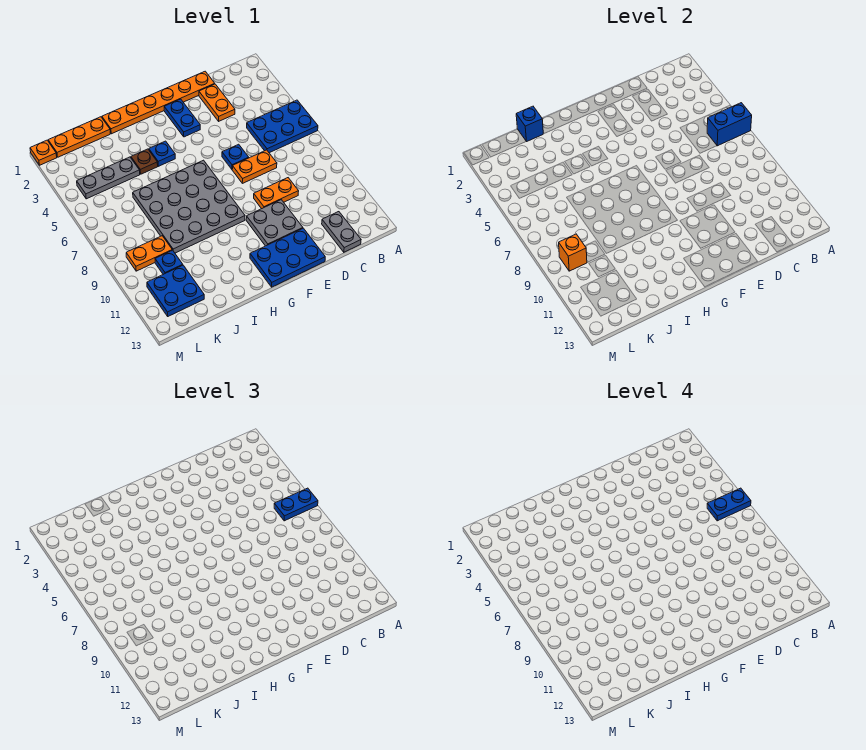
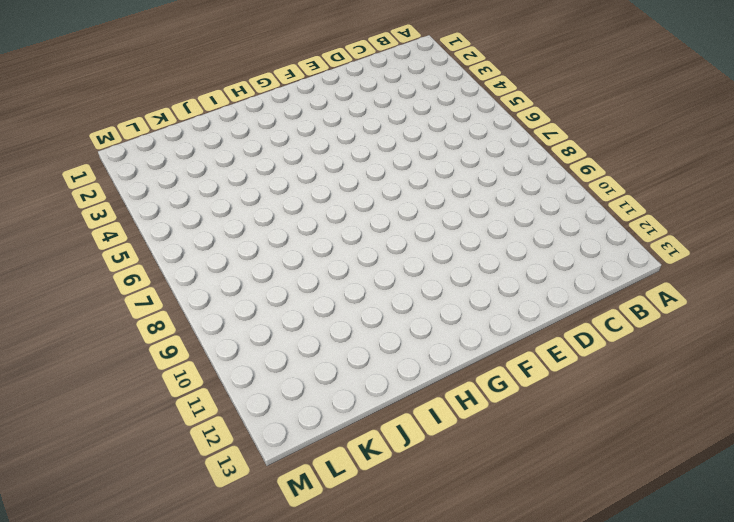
none -> blue plate A5:C6 level 1
none -> grey plate C12:C13 level 1
none -> orange plate D1:I1 level 1

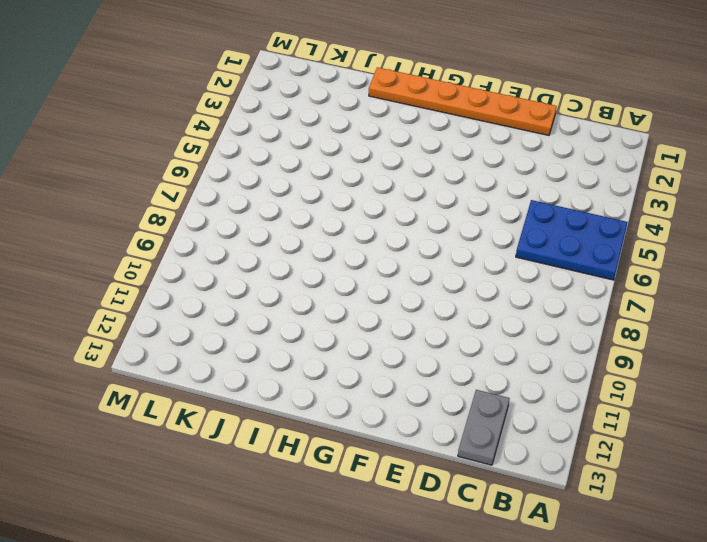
none -> orange plate D2:D3 level 1
none -> orange plate D7:E7 level 1
none -> orange plate D9:E9 level 1

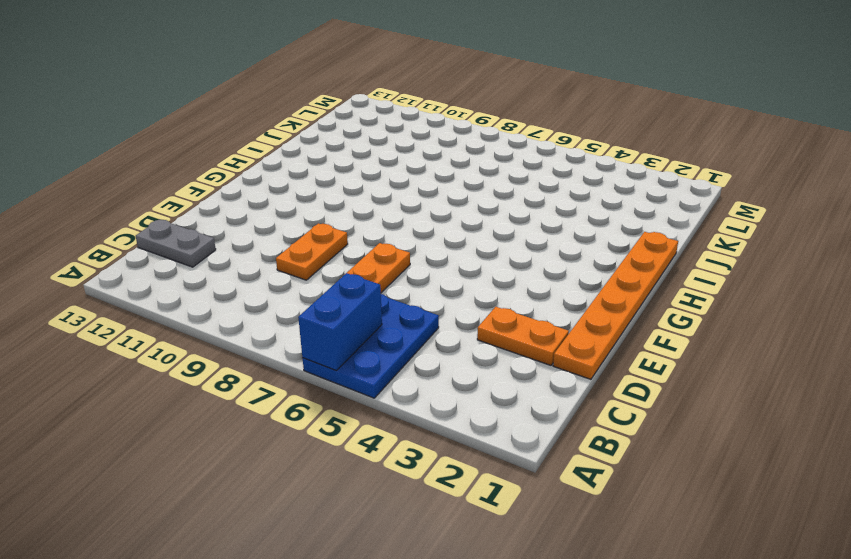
none -> blue plate E6 level 1
none -> grey plate E10:F11 level 1
none -> blue plate E12:G13 level 1

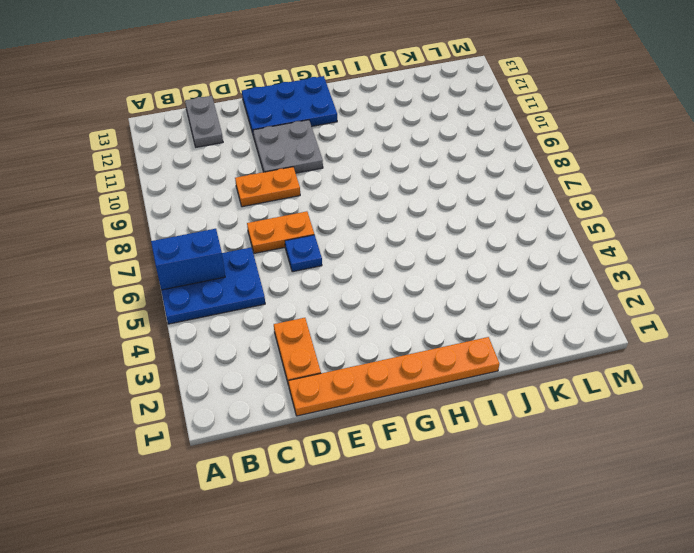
none -> blue plate F2:F3 level 1
none -> grey plate G6:J9 level 1
none -> blue plate H4 level 1

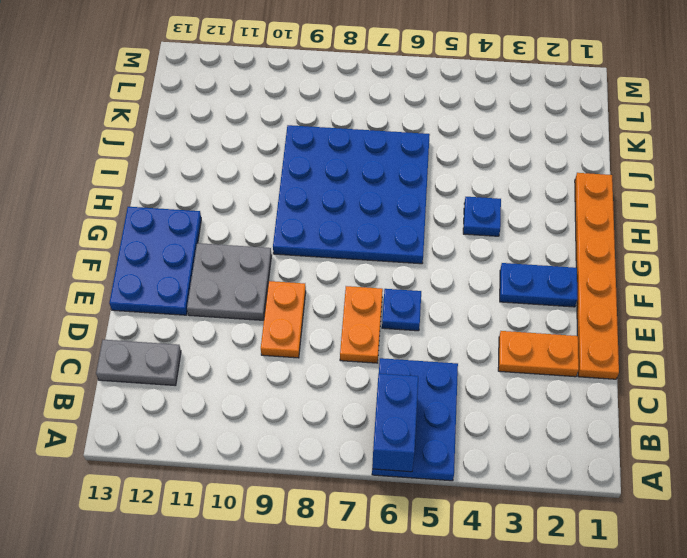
blue plate G6:J9 level 1 -> grey plate G6:J9 level 1
none -> brown plate I4 level 1
none -> orange plate J1:L1 level 1
none -> grey plate J4:L4 level 1

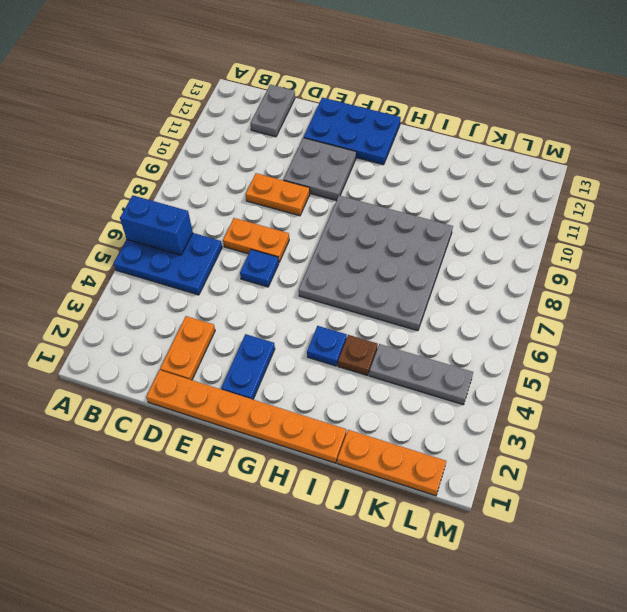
none -> orange plate K9:L9 level 1
none -> blue plate K10 level 1
none -> blue plate K11:L12 level 1

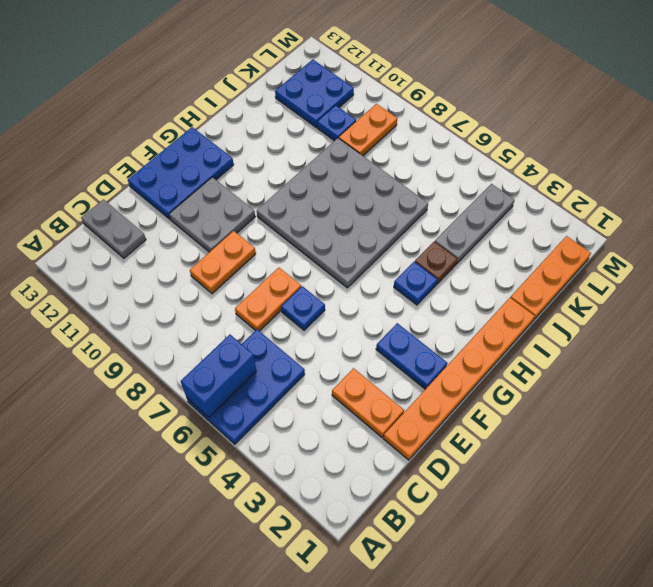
none -> orange plate M1 level 1
none -> blue brick J1 level 2
none -> orange brick L9 level 2

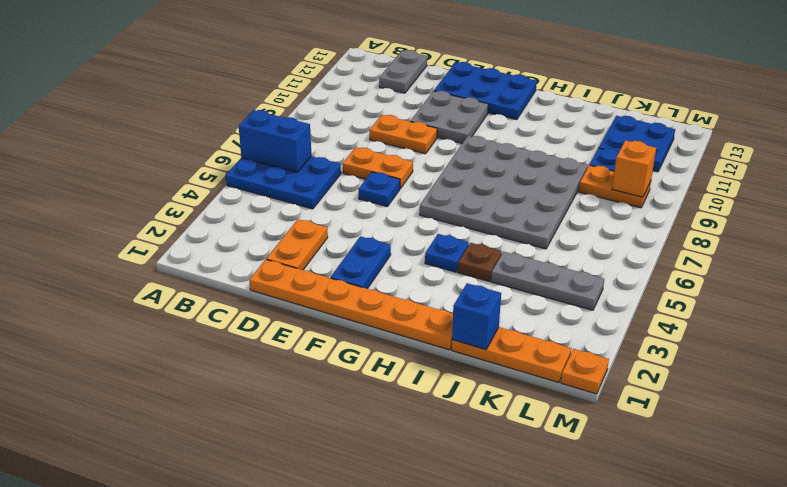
none -> blue plate A6:B6 level 3
none -> blue plate A6:B6 level 4

